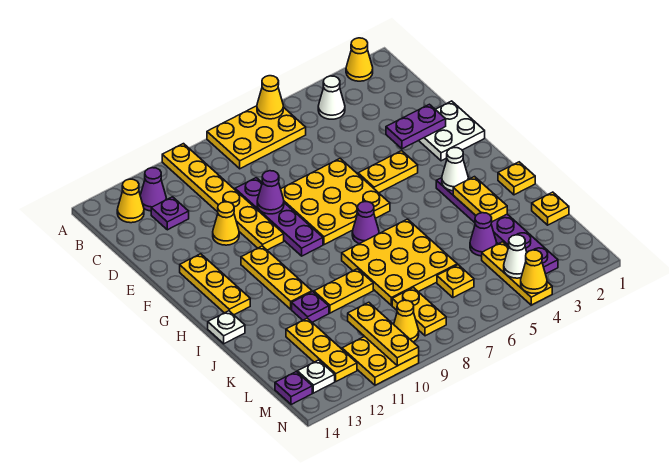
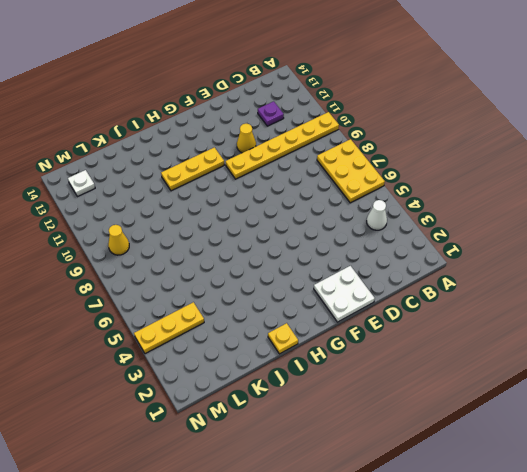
none -> yellow cone A2 level 1
none -> purple cone B12 level 1
none -> yellow cone B13 level 1
none -> purple plate D9:G9 level 1

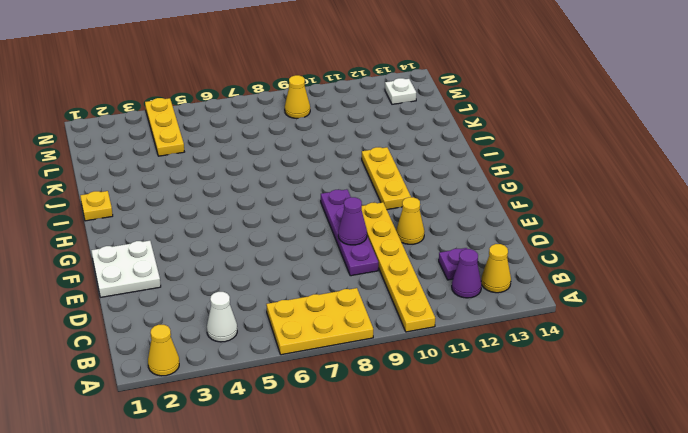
none -> yellow plate E6:G8 level 1
none -> yellow plate F4:F5 level 1
none -> yellow plate F13:H13 level 1
none -> purple plate H3:M3 level 1

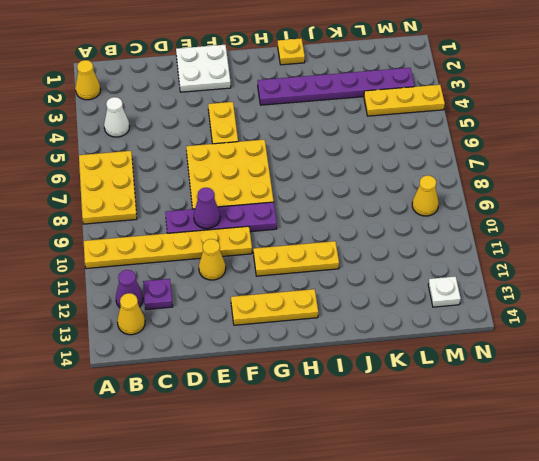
none -> purple cone H7 level 1
none -> yellow plate I6:K8 level 1
none -> white plate I14 level 1
none -> yellow plate J9:J10 level 1

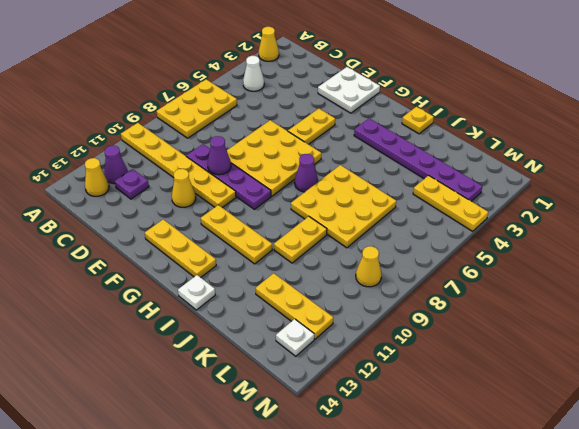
none -> purple plate J11 level 1
none -> yellow plate K1 level 1
none -> purple cone K4 level 1
none -> yellow plate L6 level 1

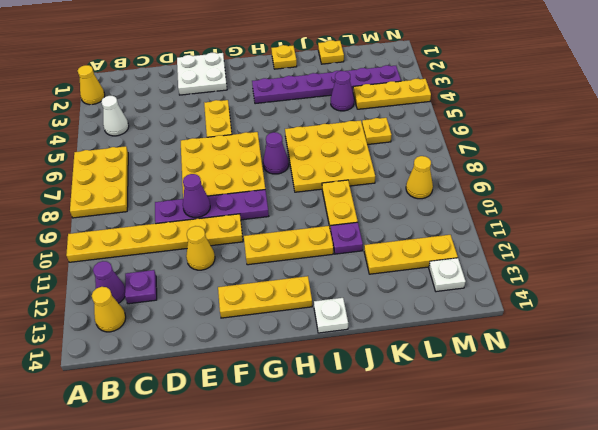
none -> yellow plate L8:M8 level 1
none -> yellow plate M10:N11 level 1
none -> purple plate M14 level 1
none -> yellow cone A6 level 2

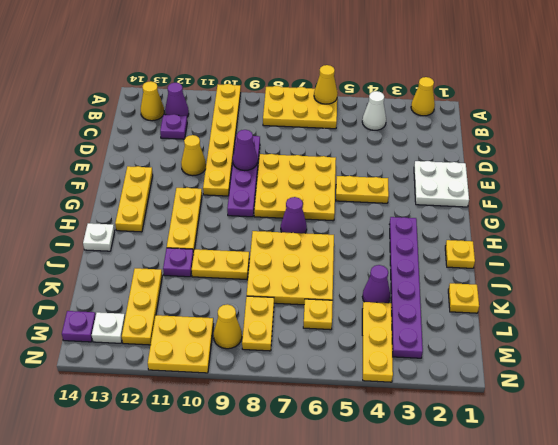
none -> purple plate E2:E3 level 2
none -> white cone H3 level 2
none -> yellow plate I3:J3 level 2
none -> yellow plate L10:N10 level 2

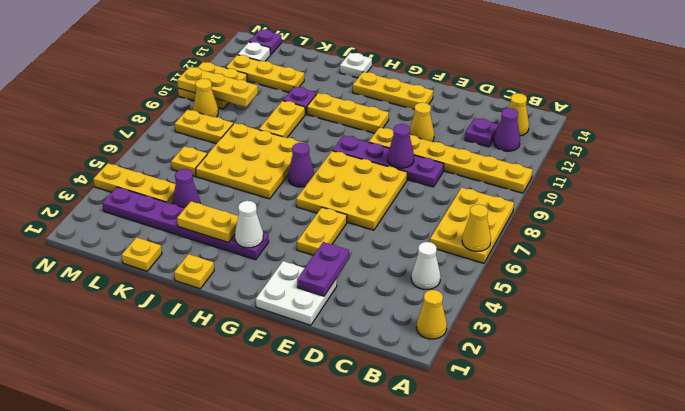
none -> white cone M4 level 2
none -> yellow cone N4 level 2

